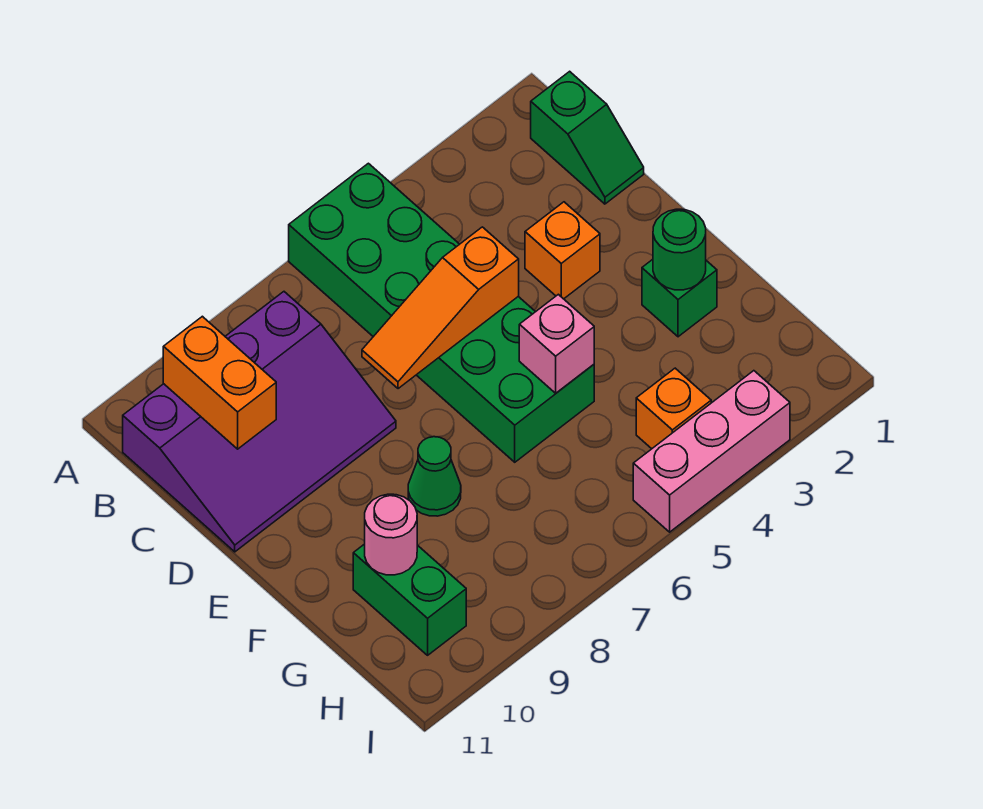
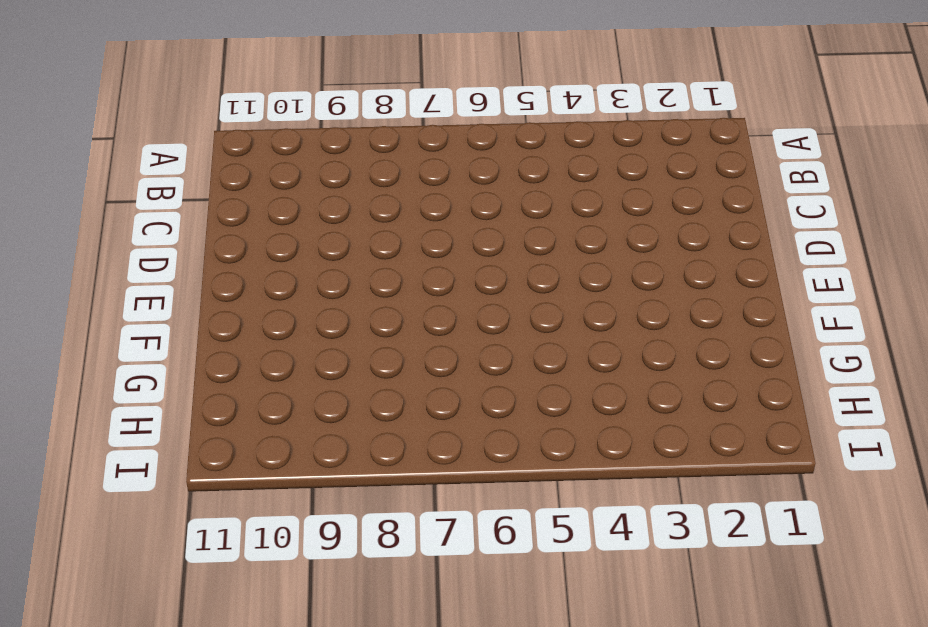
none -> green brick A5:F6 level 1
none -> green slope B1:C1 level 1 top B
none -> purple slope B8:D11 level 1 top B

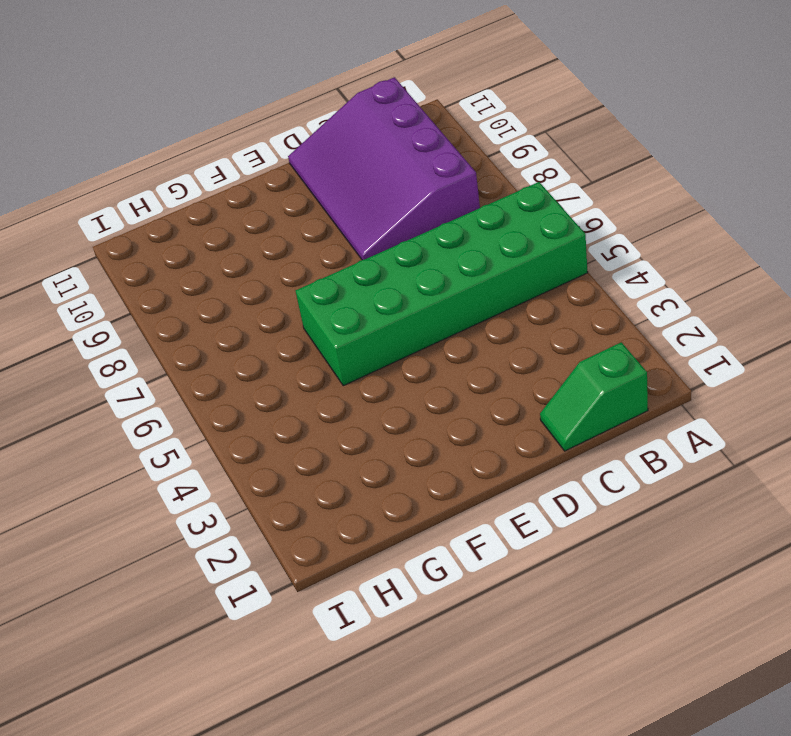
none -> orange brick D3 level 1
none -> green brick F2 level 1
none -> green cone F8 level 1

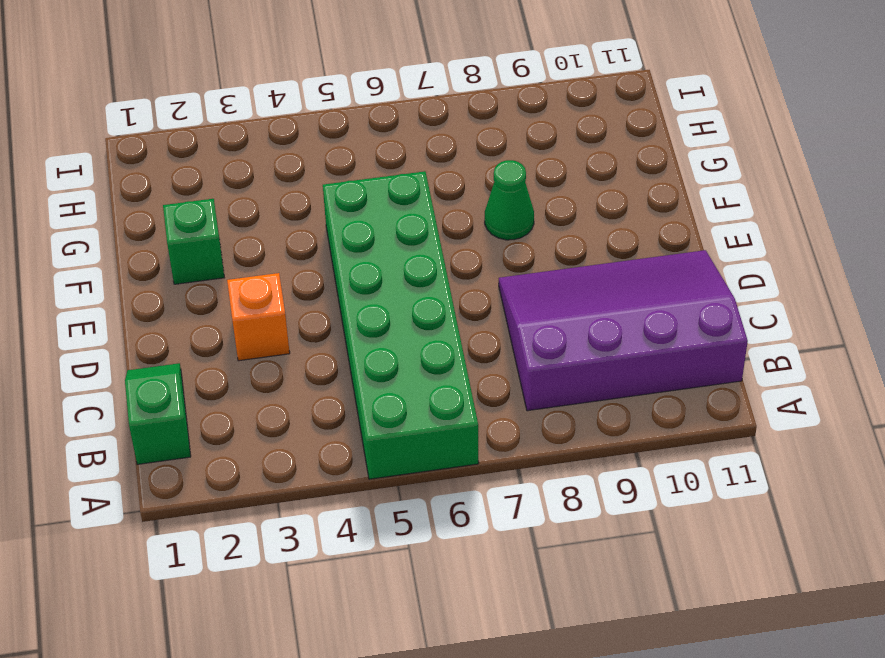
none -> green brick G10:H10 level 1
none -> orange brick H4 level 1
none -> pink brick I3:I5 level 1

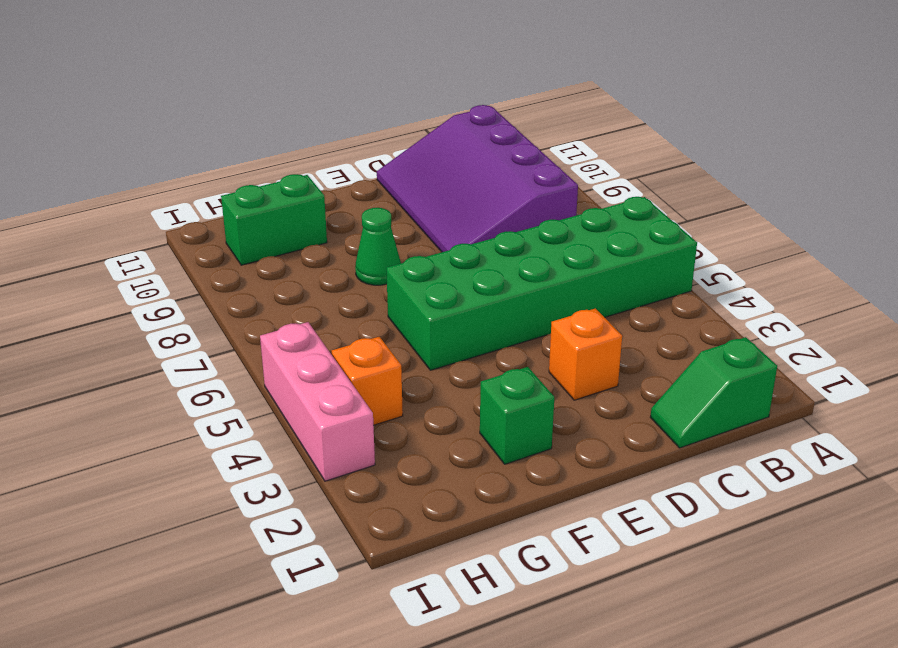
none -> orange brick B10:C10 level 2
none -> orange slope D5:D7 level 2 top 5
none -> green round brick F2 level 2

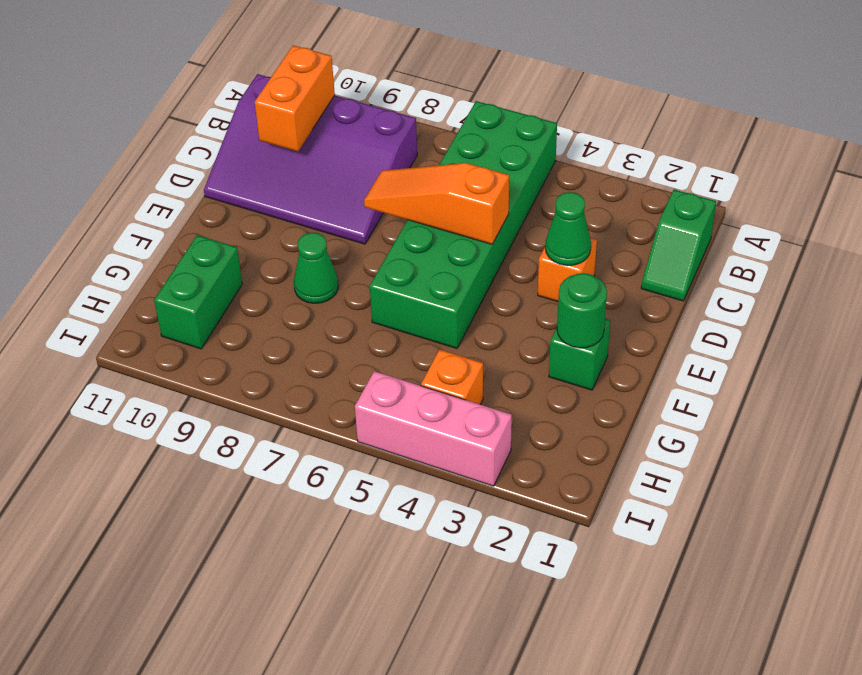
green cone D3 level 2 -> none
none -> pink brick F5 level 2
none -> pink round brick G10 level 2

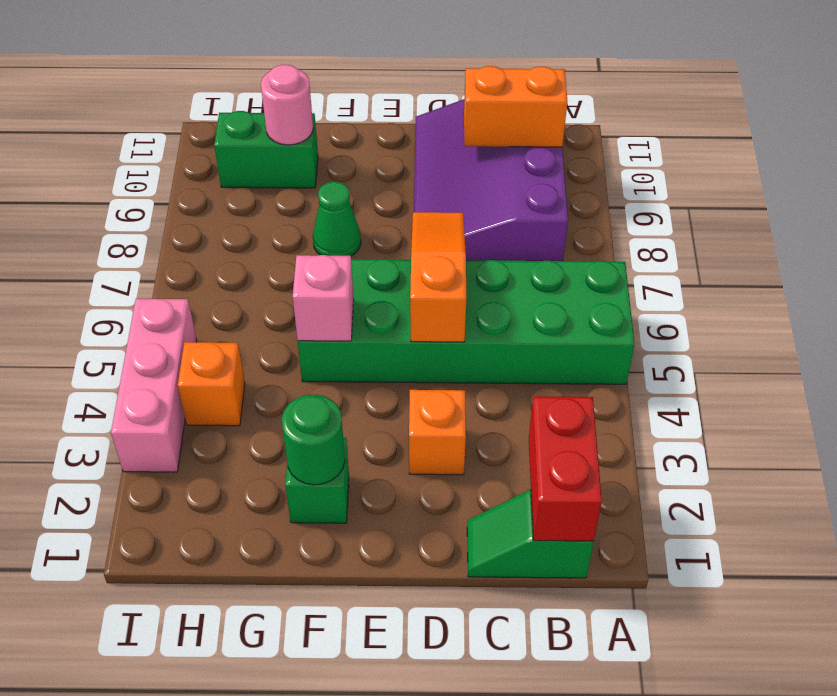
red brick B1:B2 level 2 -> none

